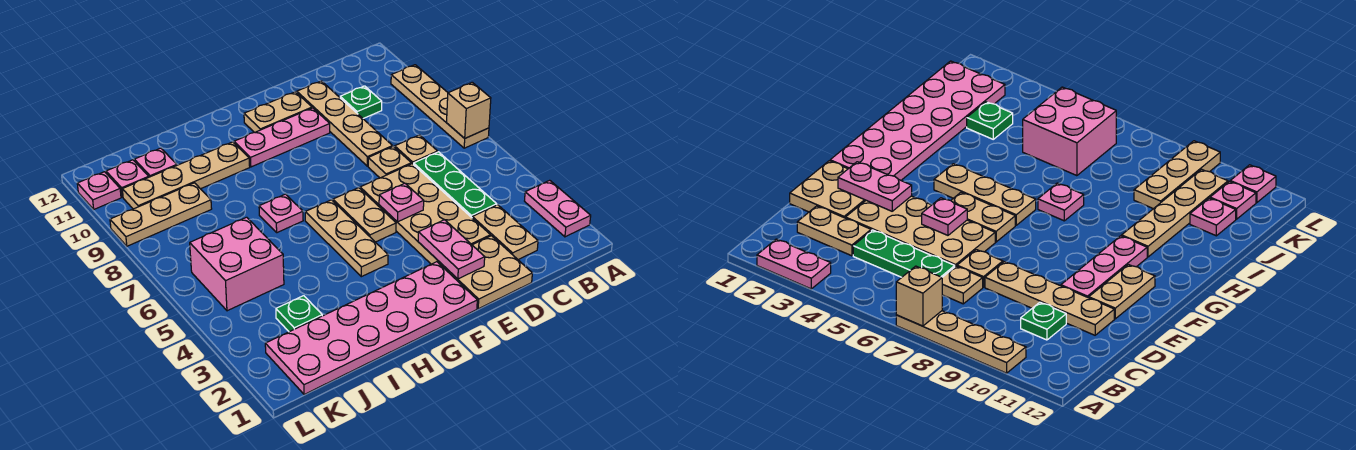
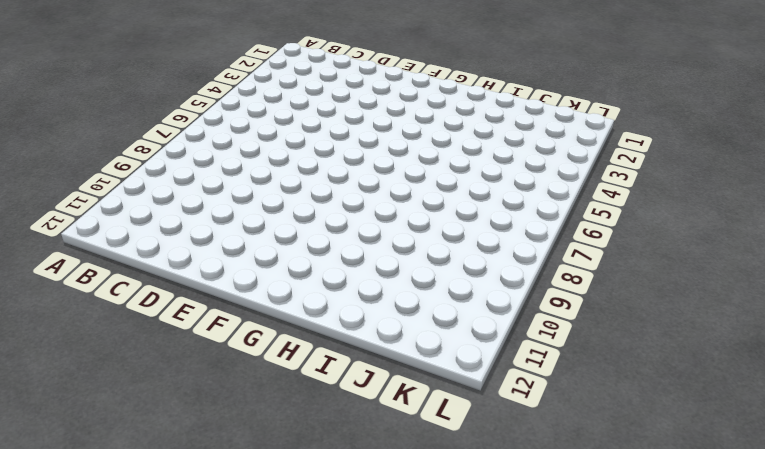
none -> pink plate A2:A3 level 1
none -> tan plate A7:A10 level 1
none -> tan plate C2:C3 level 1

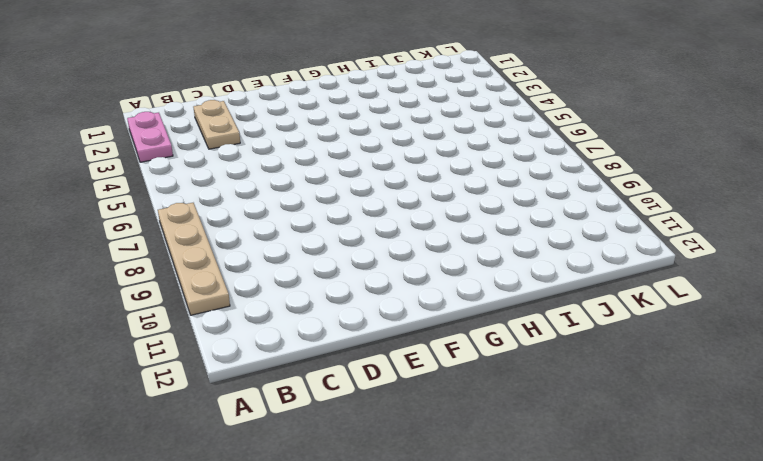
none -> green plate C4:C6 level 1
none -> tan plate C7 level 1
none -> green plate C10 level 1

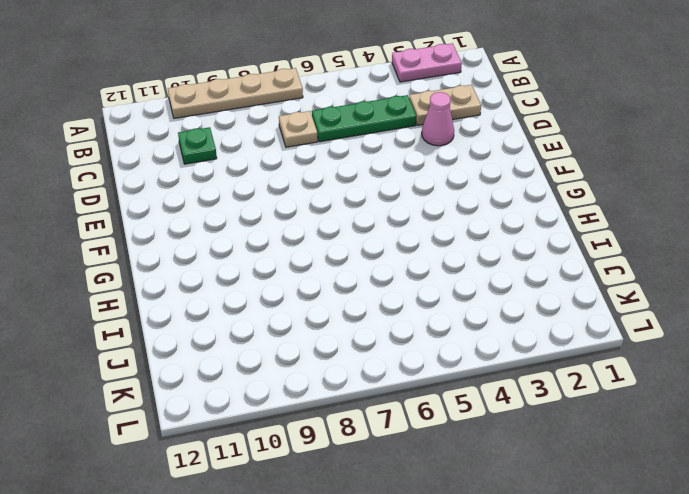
pink cone D3 level 1 -> tan plate D3:E6 level 1
none -> tan plate D1:E2 level 1
none -> tan plate D7 level 1
none -> tan plate D8:D11 level 1

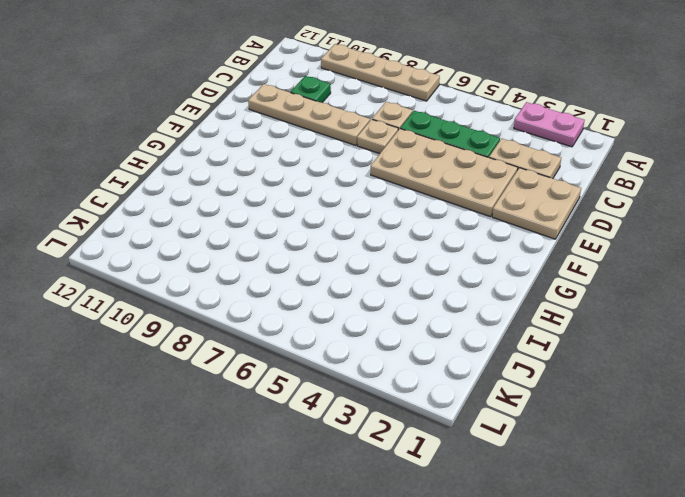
none -> pink plate E10:G10 level 1
none -> tan plate E11:F11 level 1
none -> pink plate F1:K2 level 1

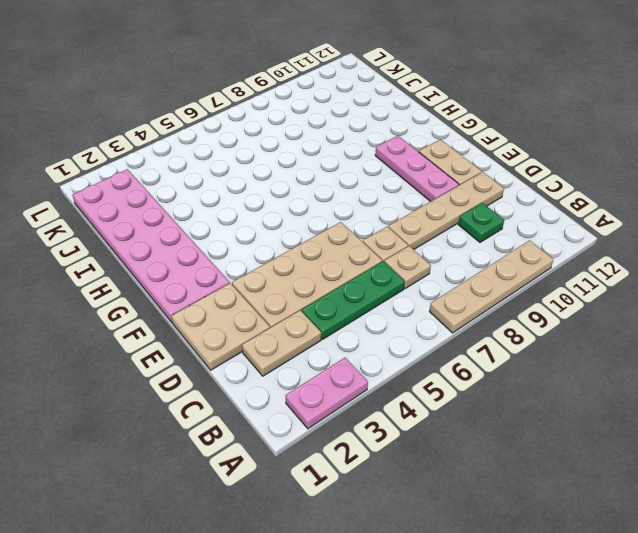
none -> tan plate F5:F6 level 1
none -> tan plate G4:G6 level 1
none -> pink plate H7 level 1

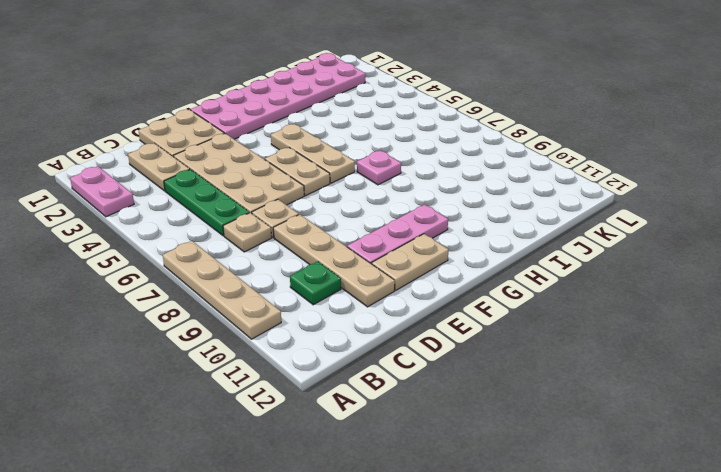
none -> tan plate H10:K10 level 1
none -> green plate J3 level 1
none -> pink brick J5:K6 level 1

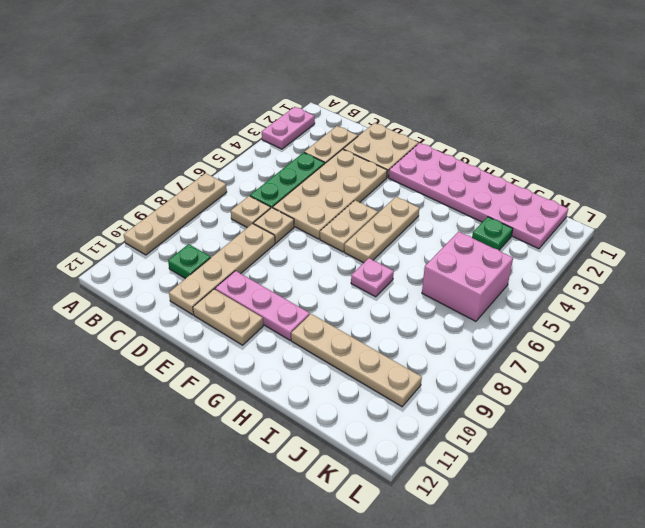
none -> tan plate J9:L9 level 1
none -> pink plate J11 level 1
none -> pink plate K11 level 1

